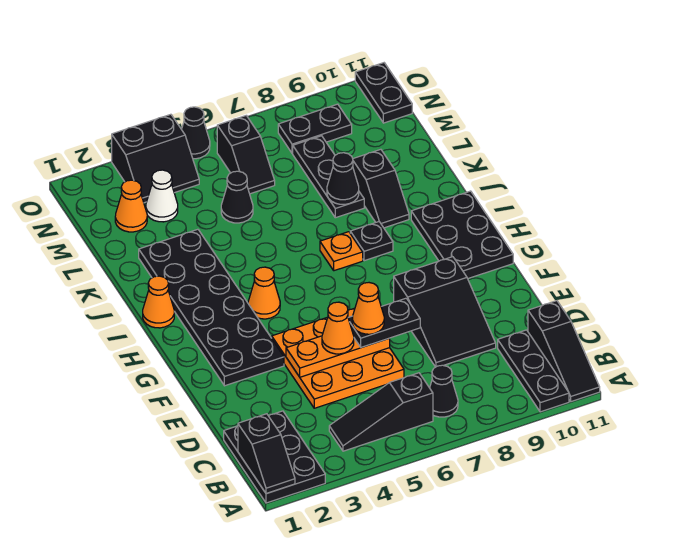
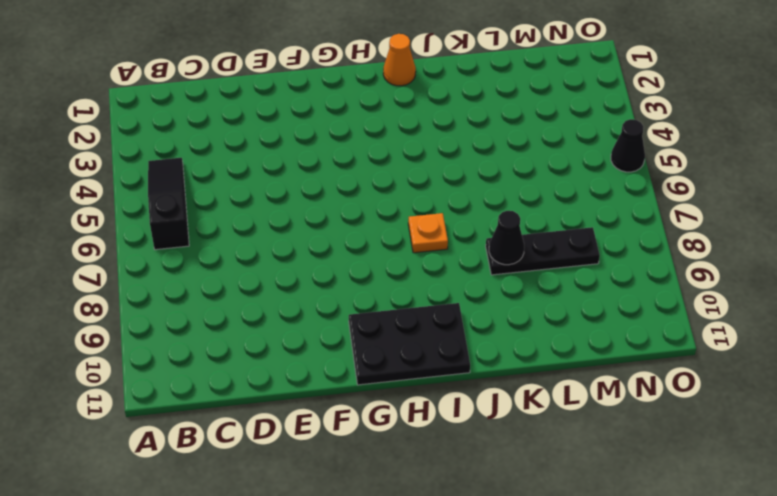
none -> black plate A1:C2 level 1
none -> black plate A10:C10 level 1
none -> black slope A11:C11 level 1 top C

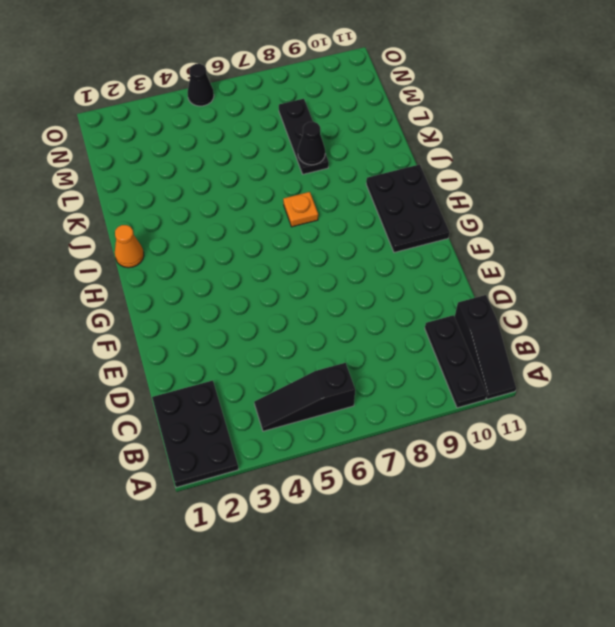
none -> black cone B7 level 1
none -> orange plate D4:F6 level 1
none -> black slope D8:F9 level 1 top F

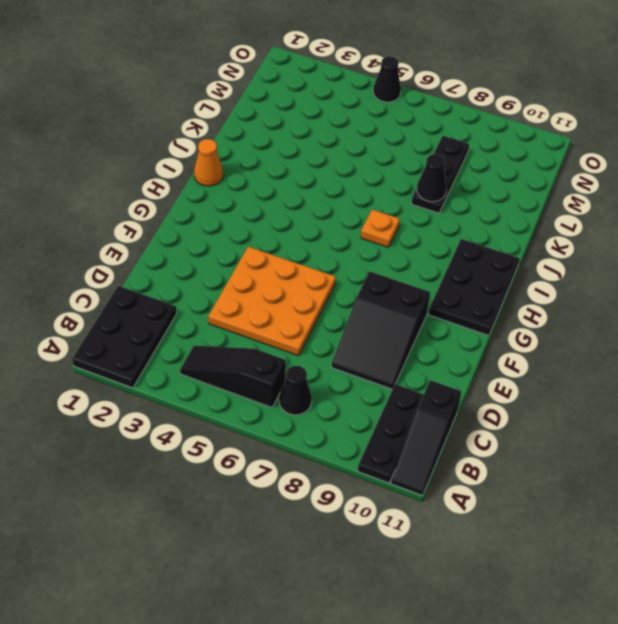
none -> black plate F2:K3 level 1
none -> orange cone H4 level 1
none -> black plate I8 level 1

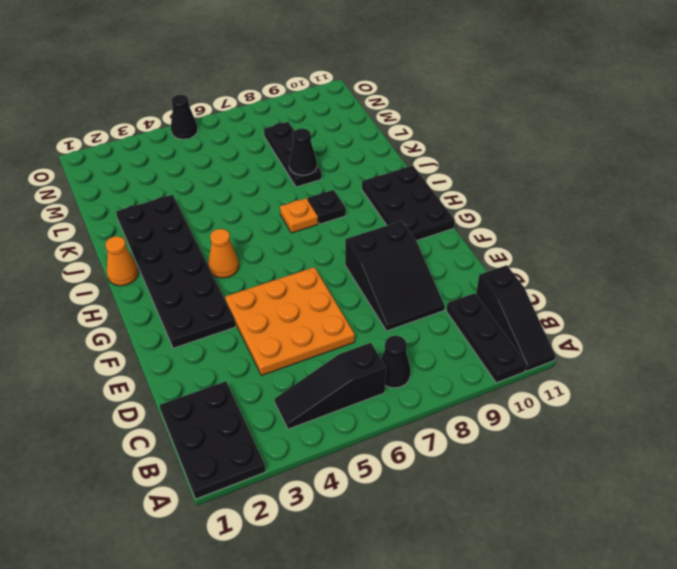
none -> black slope J9:K9 level 1 top K
none -> black cone L5 level 1
none -> orange cone M2 level 1

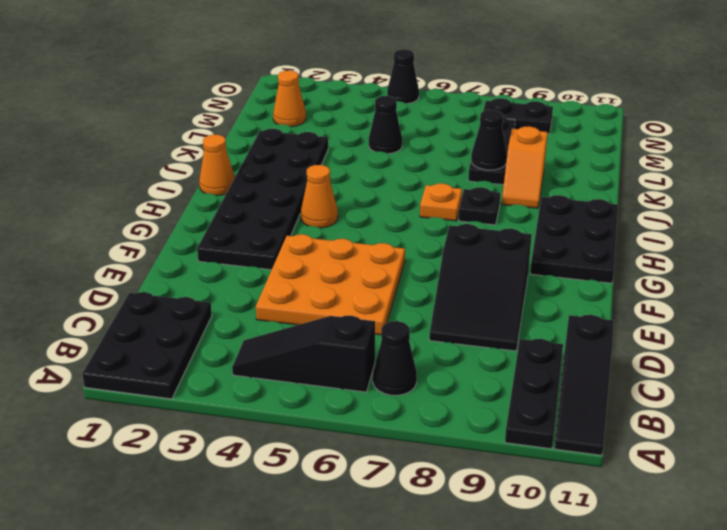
orange slope J9:K9 level 1 top K -> black slope J9:K9 level 1 top K
none -> white cone M3 level 1
none -> black slope M6:N6 level 1 top N
none -> black slope N3:O4 level 1 top O

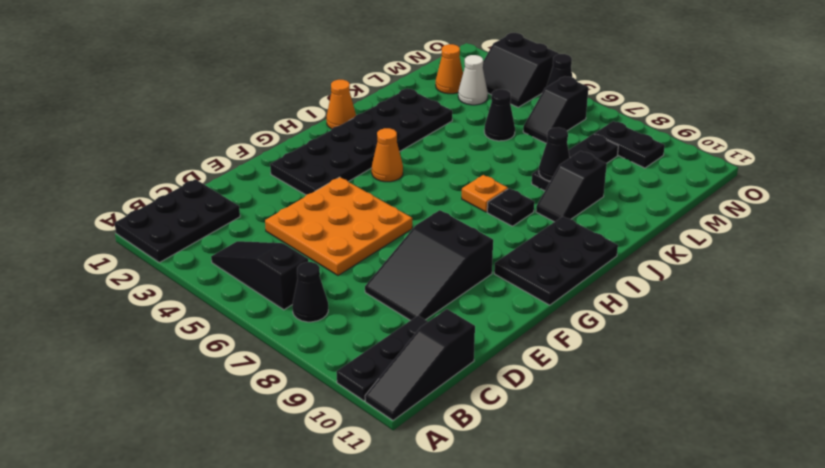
none -> black plate N11:O11 level 1
none -> black slope A1:B1 level 2 top B
none -> orange plate E4:E6 level 2

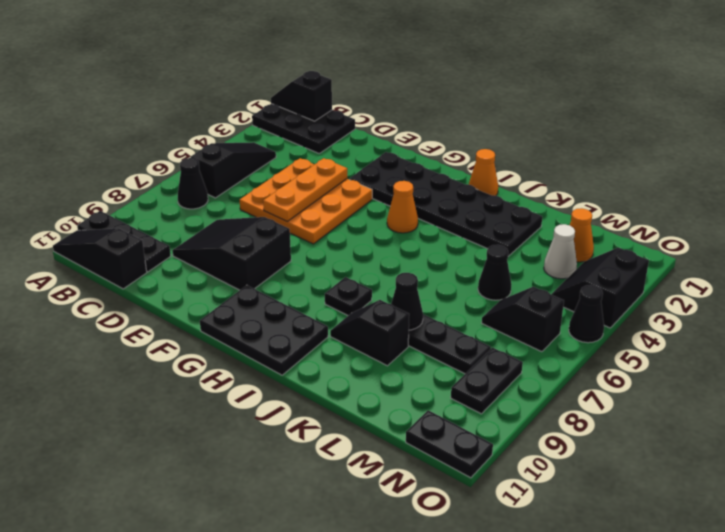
none -> orange plate I7 level 1
none -> orange cone E5 level 3
none -> black plate E6:E7 level 3

